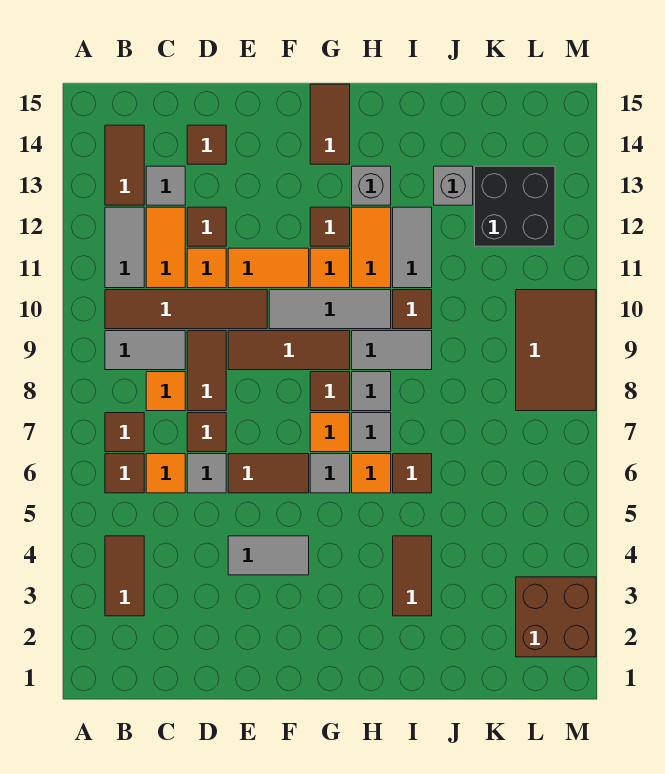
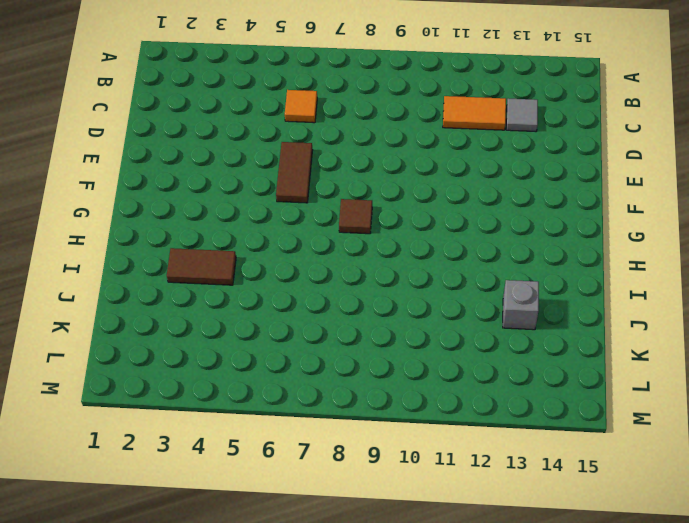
none -> brown tile B3:B4 level 1
none -> brown tile B6 level 1
none -> brown tile B7 level 1
none -> grey tile B9:C9 level 1

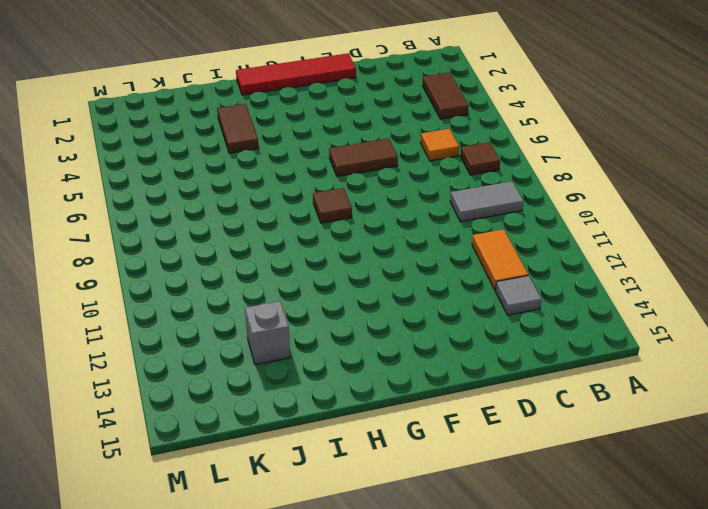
red tile E1:H1 level 1 -> none
none -> brown tile B6 level 1
none -> brown tile B10:E10 level 1
none -> grey tile B11:B12 level 1
none -> brown tile B13:B14 level 1

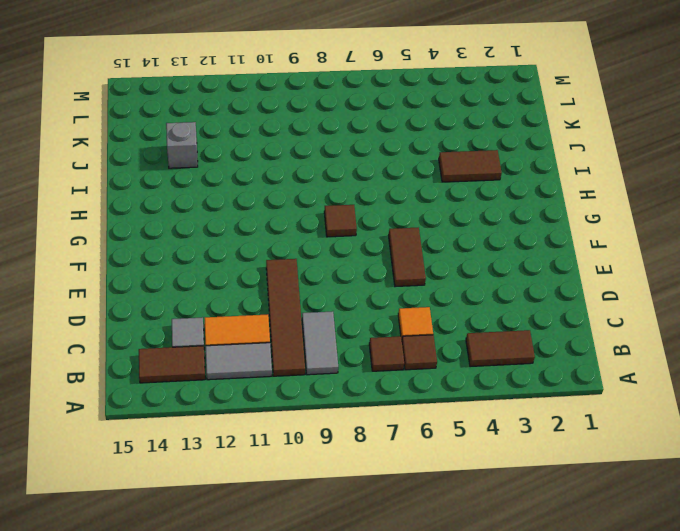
none -> orange tile C8 level 1
none -> grey tile D6 level 1
none -> brown tile D7 level 1
none -> brown tile D8:D9 level 1

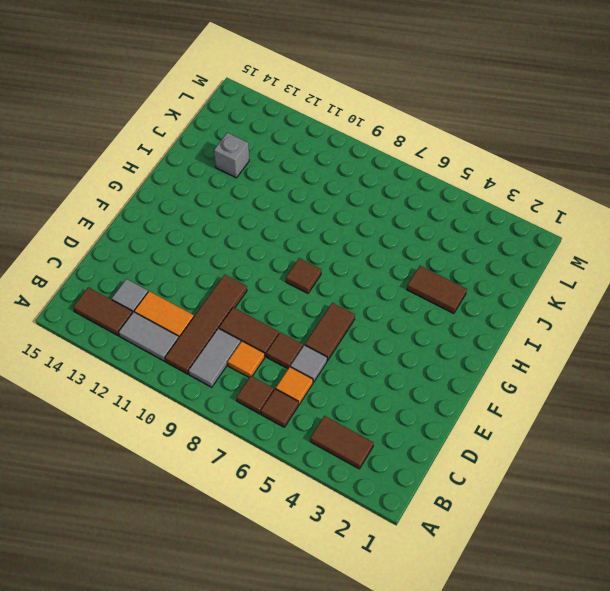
none -> orange tile D11 level 1
none -> brown tile D12 level 1
none -> brown tile D14 level 1
none -> grey tile E4:F4 level 1

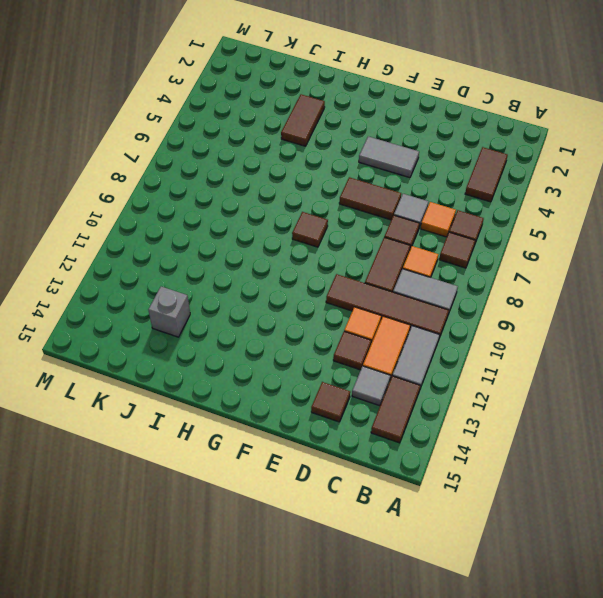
none -> brown tile E9:G9 level 1
none -> orange tile E11:F11 level 1
none -> grey tile F10:H10 level 1
none -> grey tile G6 level 1

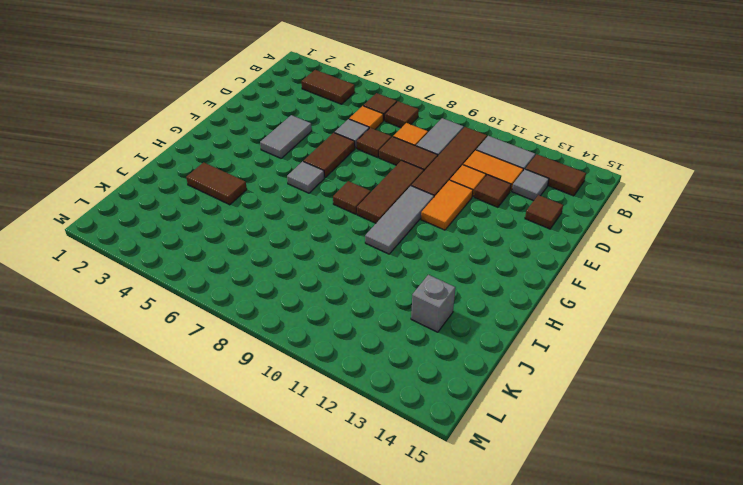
none -> orange tile G7 level 1
none -> orange tile G11 level 1
none -> brown tile G12 level 1
none -> brown tile G14:G15 level 1

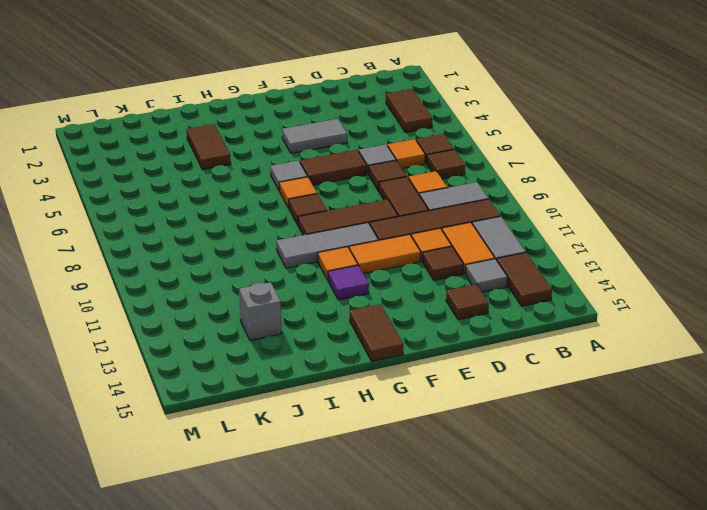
purple tile G12 level 1 -> brown tile G12 level 1
none -> orange tile H6 level 1
none -> grey tile H7 level 1
none -> grey tile H8 level 1
none -> grey tile H9:I9 level 1

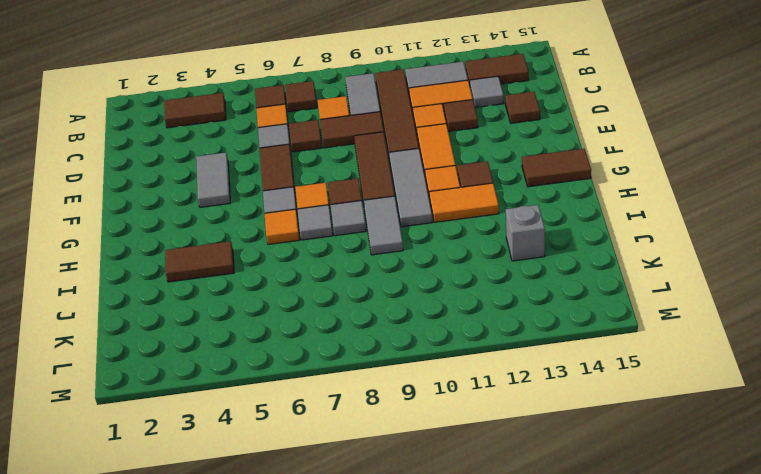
none -> grey brick H13 level 1
none -> brown tile I6 level 1
none -> brown tile I10 level 1
none -> grey tile I11:I12 level 1

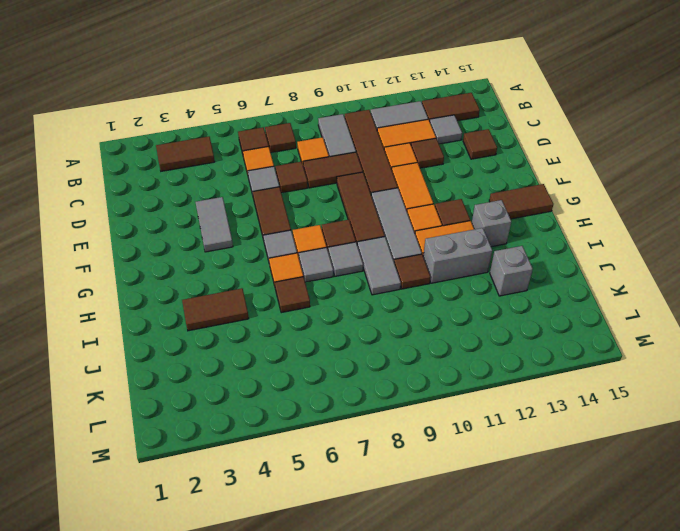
grey brick I11:I12 level 1 -> grey tile I11:I12 level 1
none -> black brick K12:L13 level 1
none -> brown brick L2:M3 level 1
none -> brown tile L8:M10 level 1

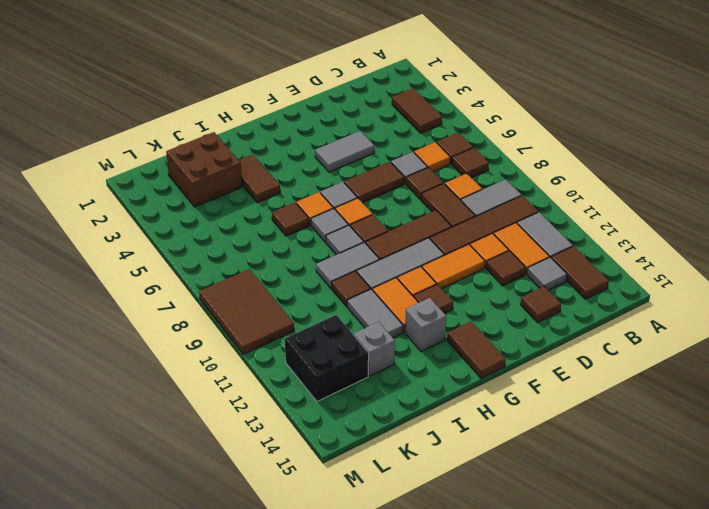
brown brick J2:K3 level 1 -> brown brick L2:M3 level 1

